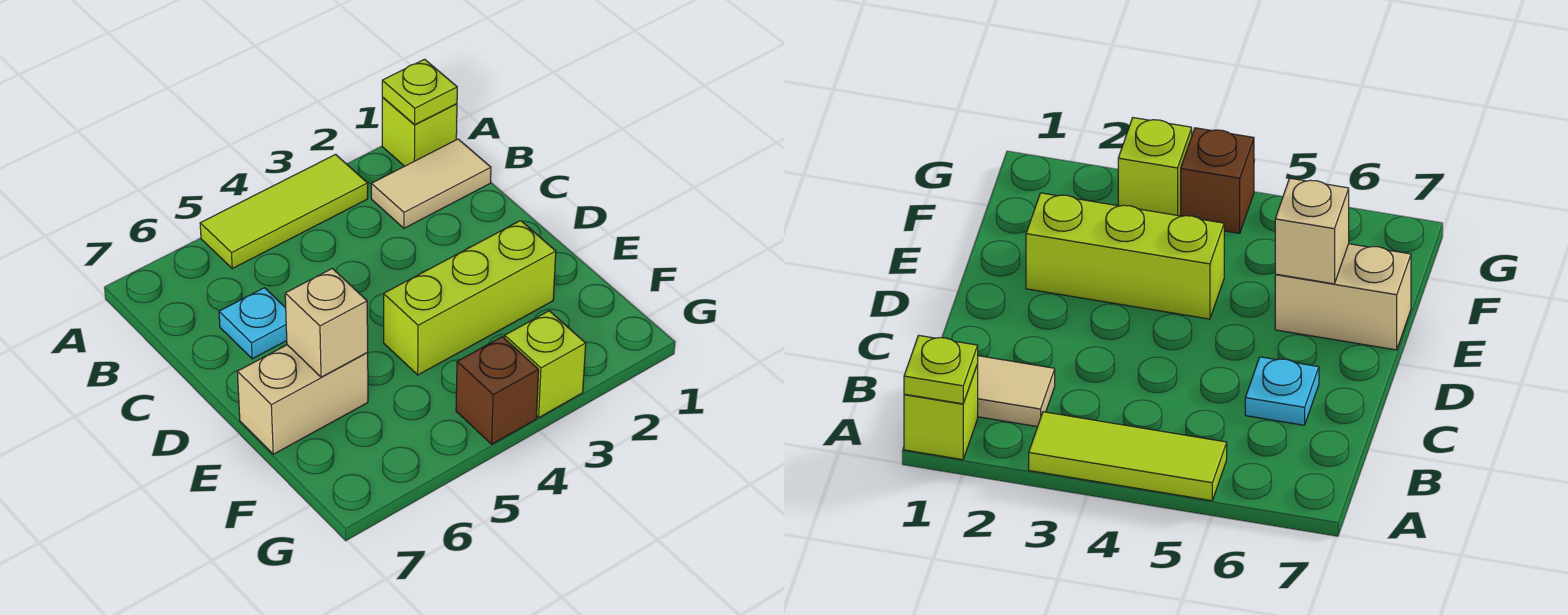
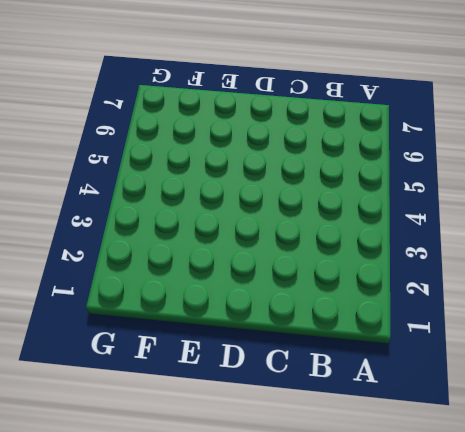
none -> lime brick A1 level 1
none -> lime tile A3:A5 level 1

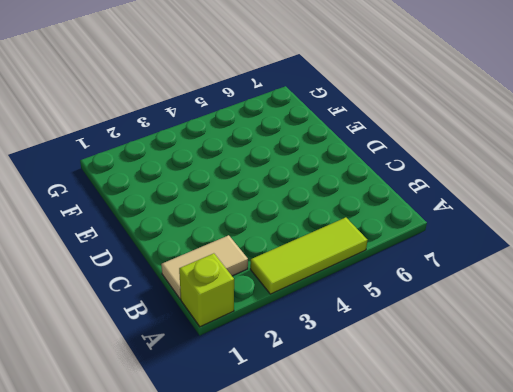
none -> cyan plate C6 level 1
none -> lime brick E2:E4 level 1

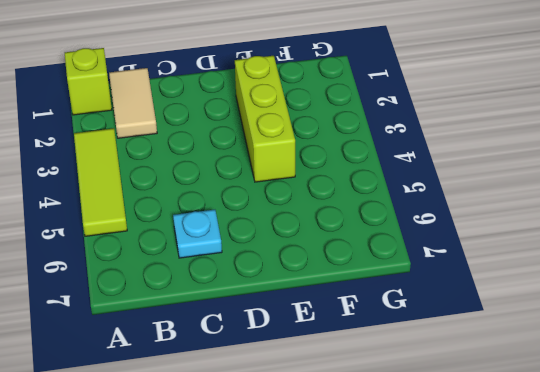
none -> tan brick E6:E7 level 1
none -> lime brick G3 level 1

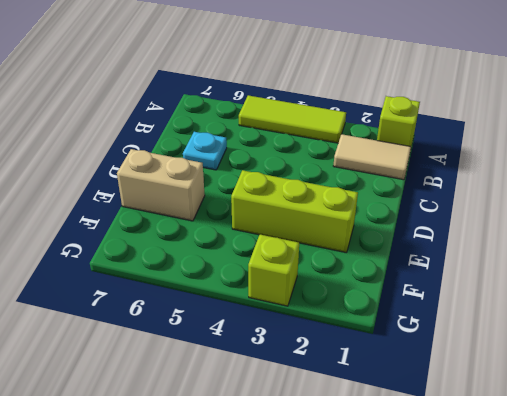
none -> brown brick G4 level 1
none -> lime plate A1 level 2

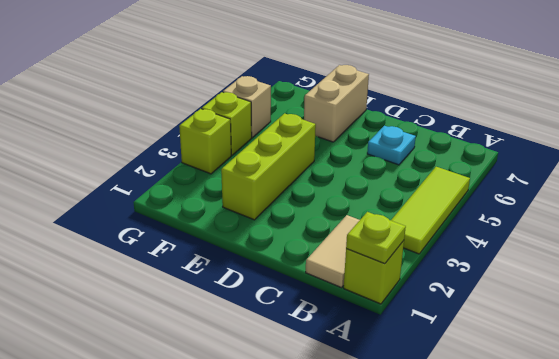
lime brick G4 level 1 -> brown brick G4 level 1
tan brick G5 level 1 -> tan brick E6 level 2

